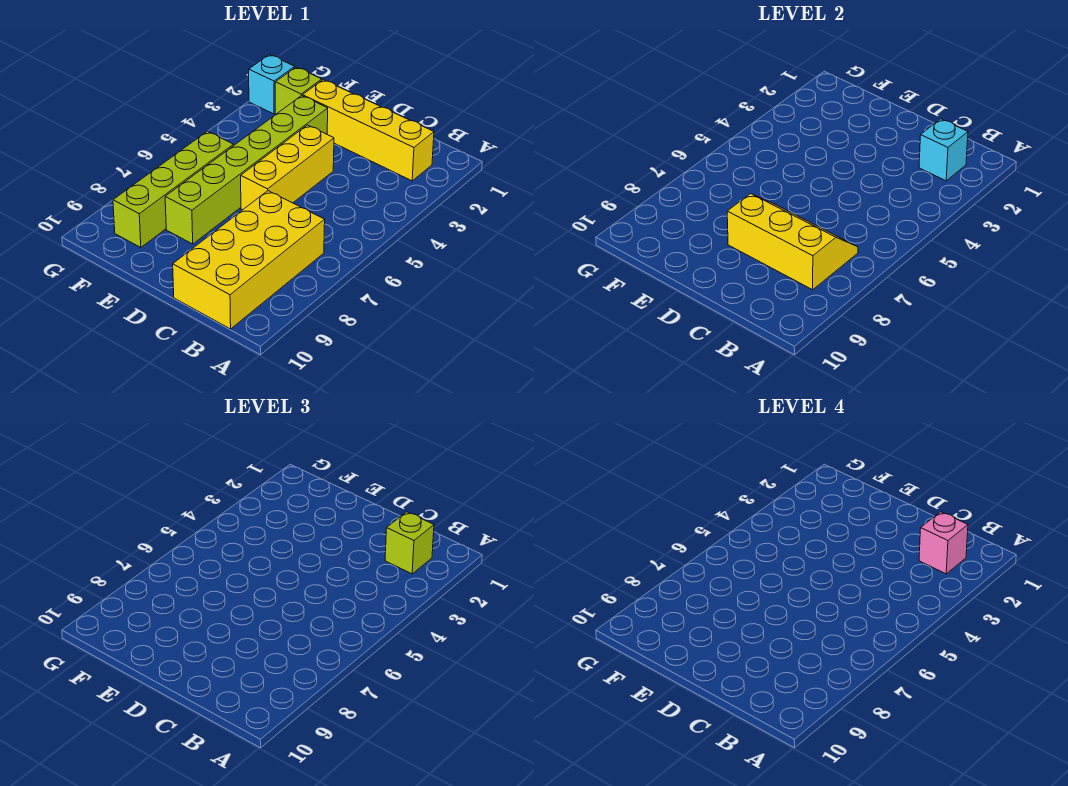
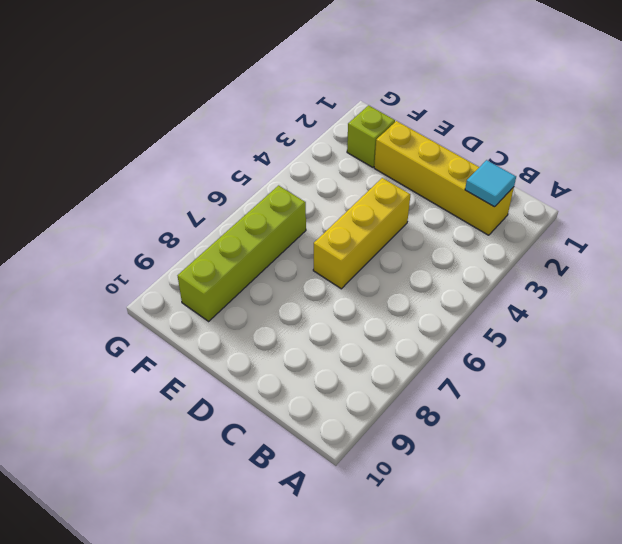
cyan tile B2 level 2 -> cyan brick B2 level 2
none -> yellow brick B7:C10 level 1
none -> lime brick E3:E8 level 1

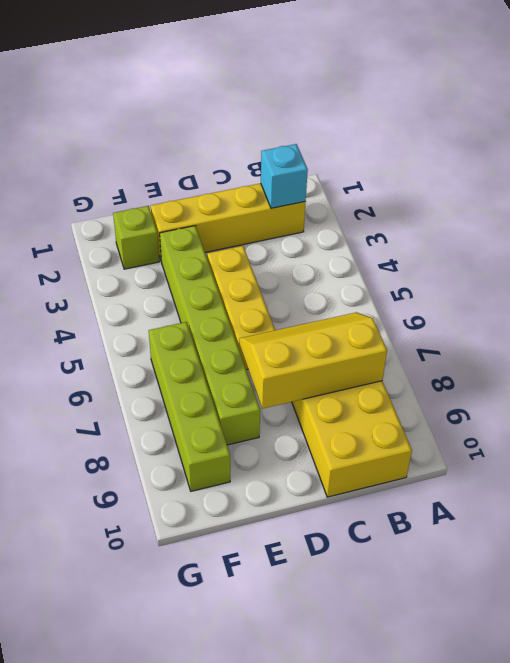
none -> cyan brick G2 level 1
none -> lime brick B2 level 3

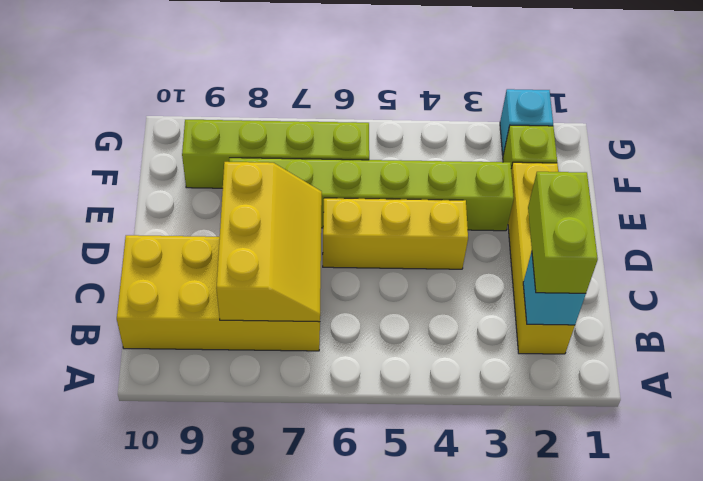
lime brick B2:C2 level 3 -> lime brick B2 level 3
none -> pink brick B2 level 4

